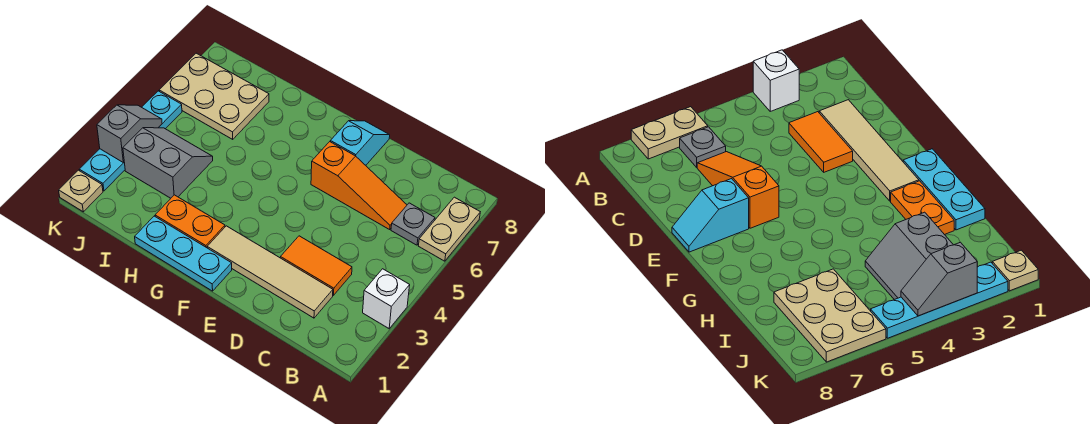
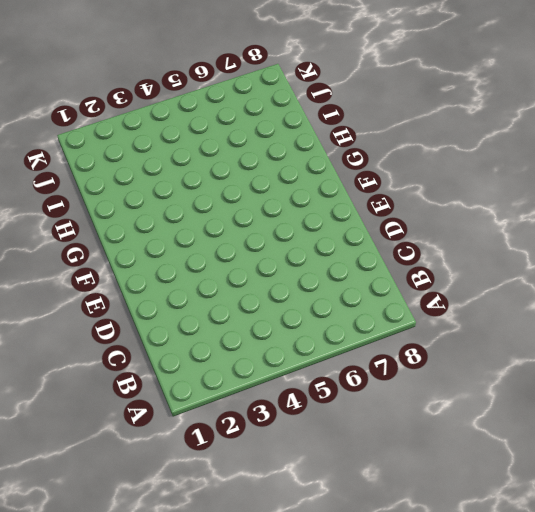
none -> white brick A3 level 1
none -> tan plate A6:A7 level 1
none -> grey plate B6 level 1

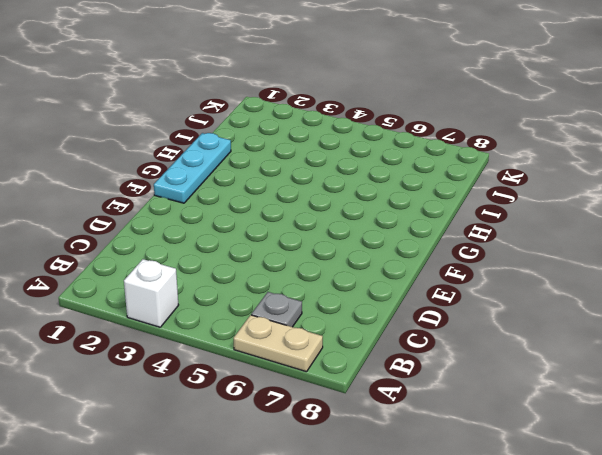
none -> tan tile C2:F2 level 1
none -> orange tile C3:D3 level 1
none -> orange slope C6:E6 level 1 top E

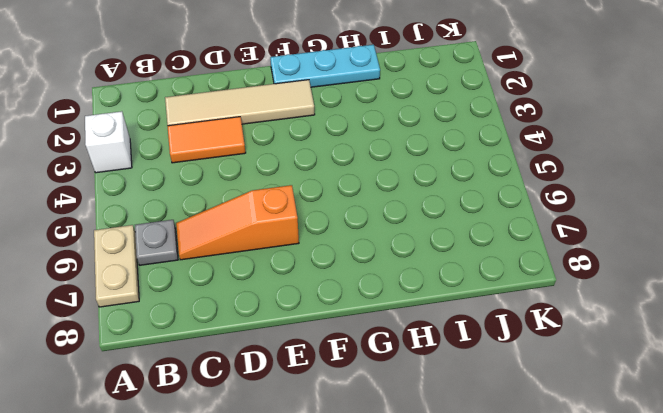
none -> cyan slope E7:E8 level 1 top 7
none -> orange plate G2:H2 level 1
none -> grey slope I3:J4 level 1 top 3

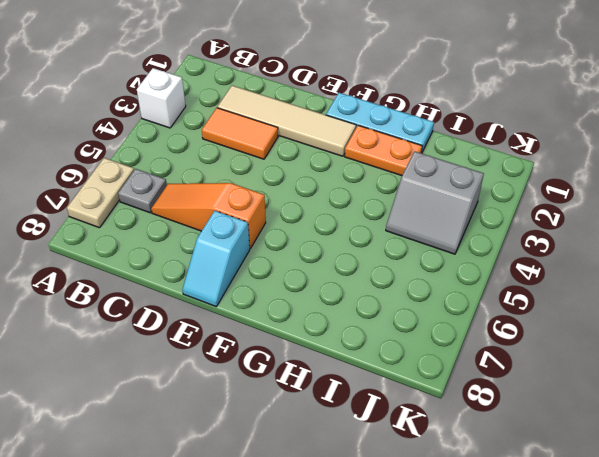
none -> tan plate I6:K7 level 1
none -> tan plate K1 level 1
none -> cyan plate K2:K5 level 1

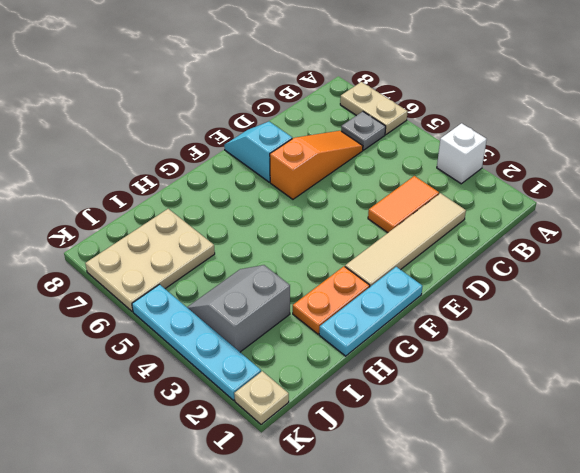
none -> grey slope K3:K4 level 2 top 3

